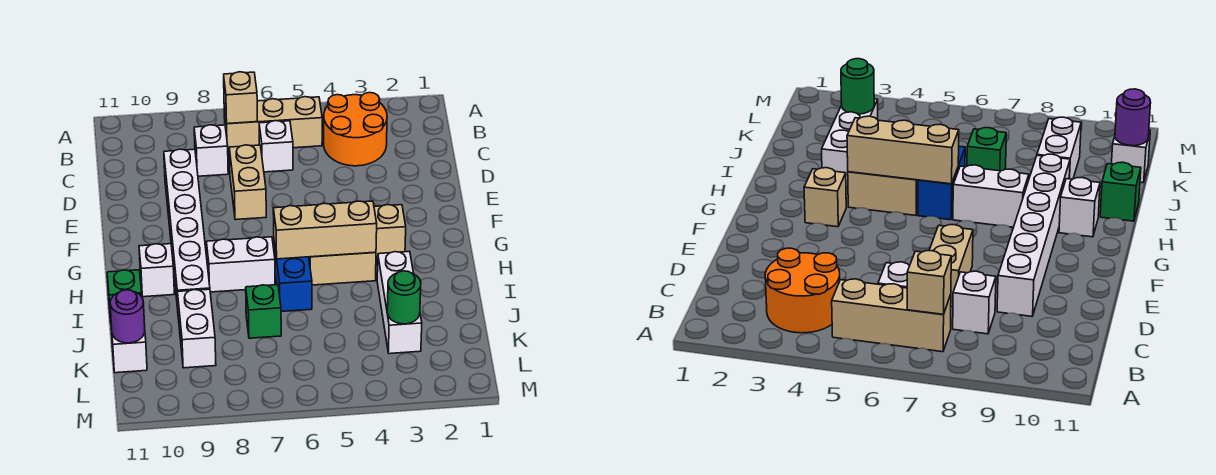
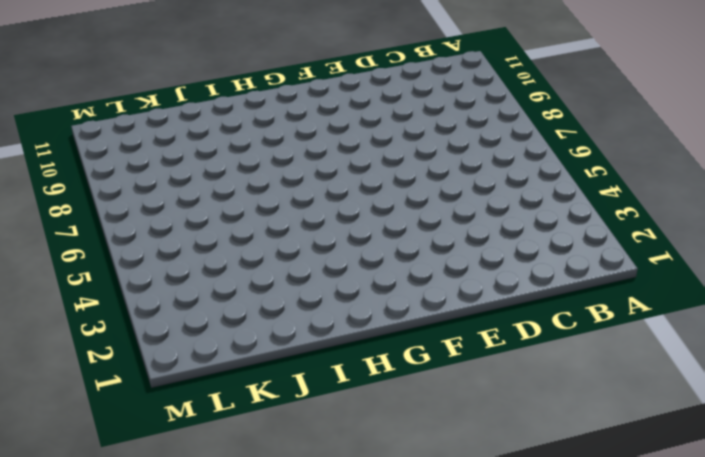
none -> orange round brick B3:C4 level 1
none -> tan brick B5:B7 level 1
none -> white brick C6 level 1

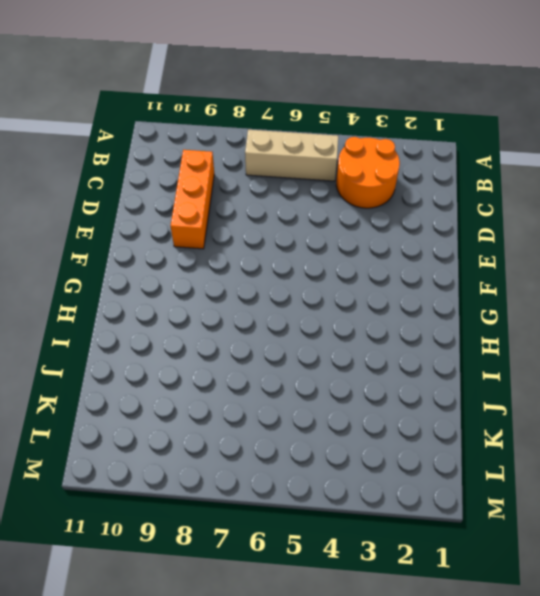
orange brick C9:E9 level 1 -> white brick D9:I9 level 1
none -> white brick C6 level 1
none -> white brick C8 level 1
none -> tan brick D7:E7 level 1

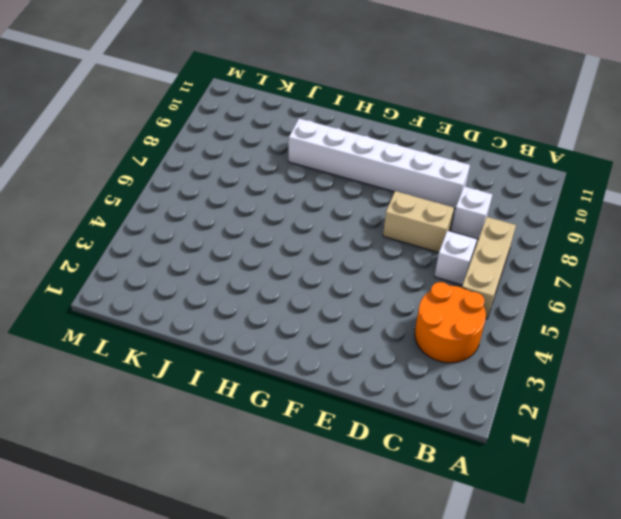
none -> tan brick G3 level 1
none -> tan brick H4:H5 level 1
none -> blue brick H6:I6 level 1

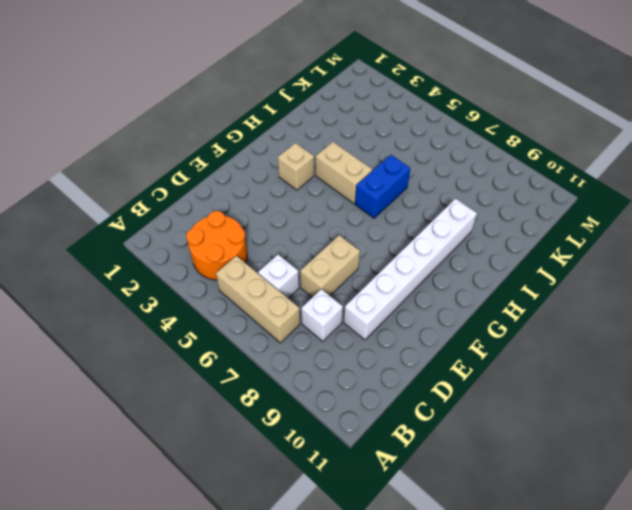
none -> white brick H7:H8 level 1
none -> white brick H10 level 1
none -> white brick I3:K3 level 1

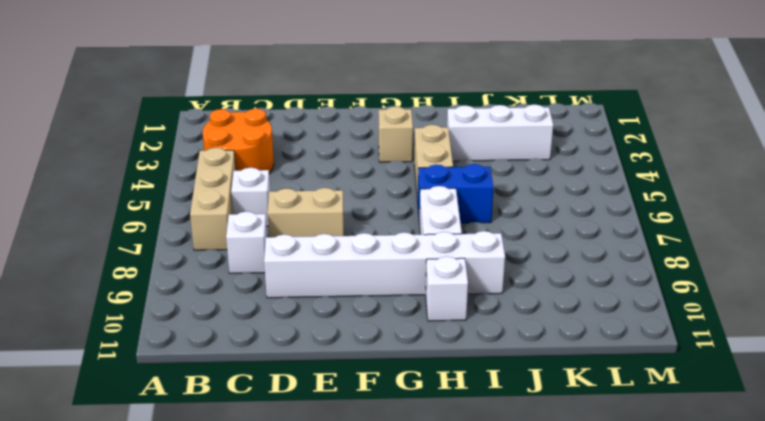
none -> green brick I11 level 1
none -> green brick J7 level 1
none -> white brick J9:K9 level 1

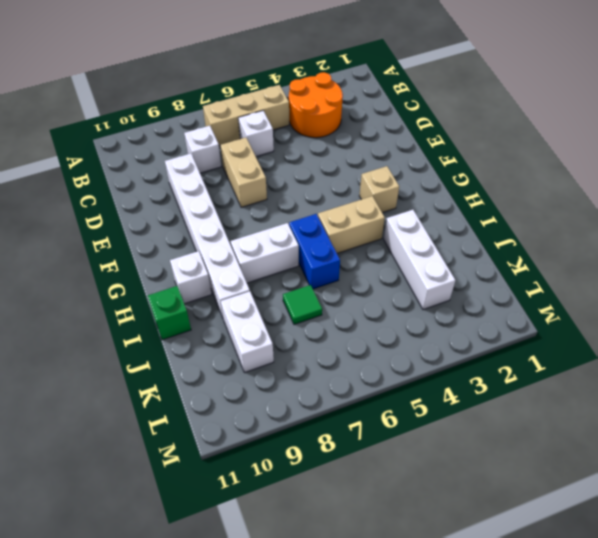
green tile J7 level 1 -> green brick J7 level 1
none -> white brick K11 level 1
none -> tan brick B7 level 2
none -> tan brick H4:H6 level 2

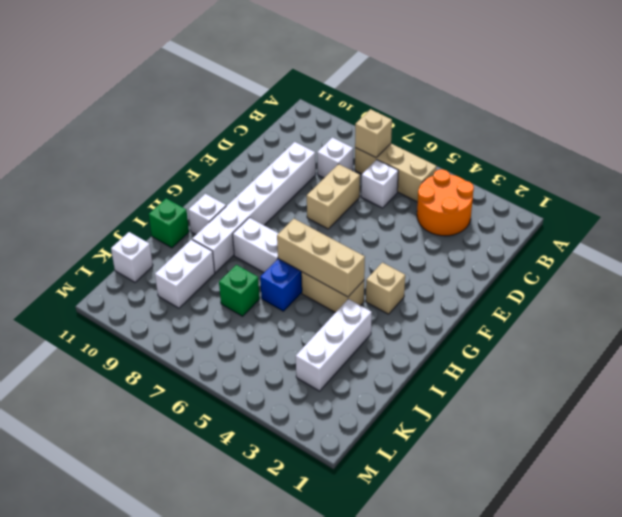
none -> green round brick K3 level 2
none -> purple round brick K11 level 2

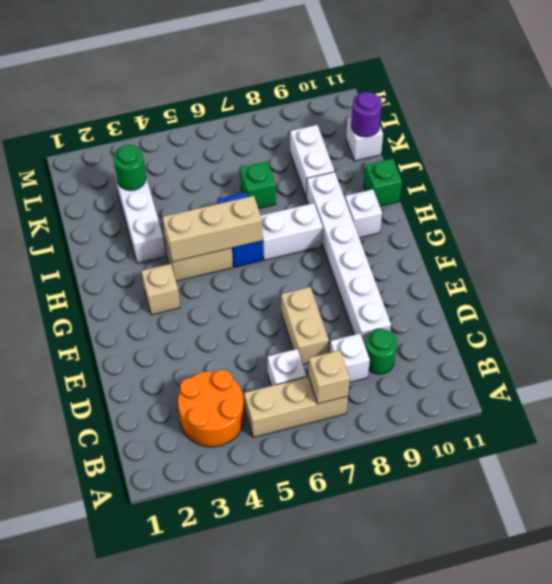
green round brick C9 level 1 -> none

